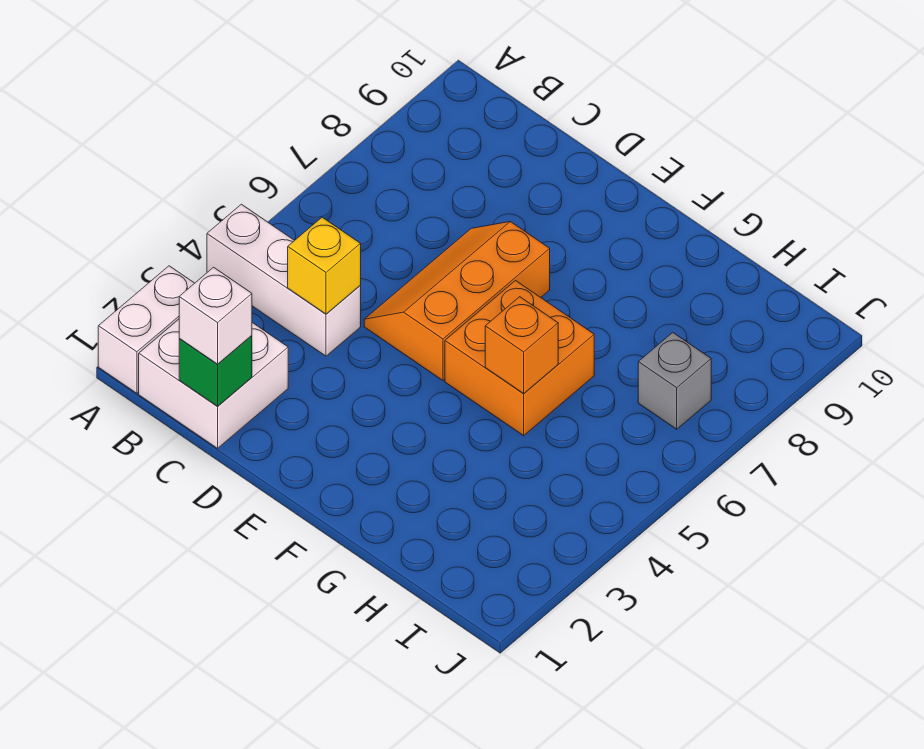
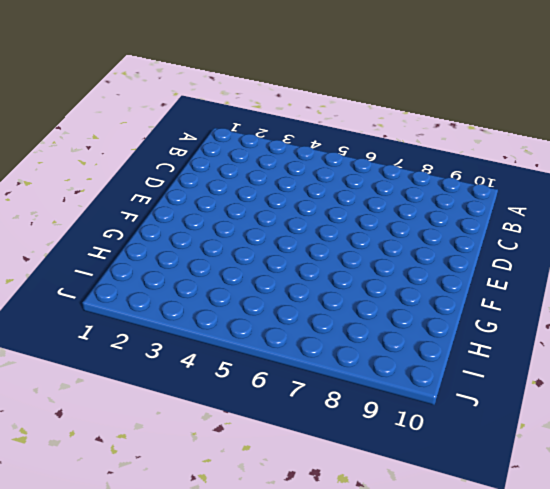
none -> white brick A1:A2 level 1
none -> white brick A4:C4 level 1

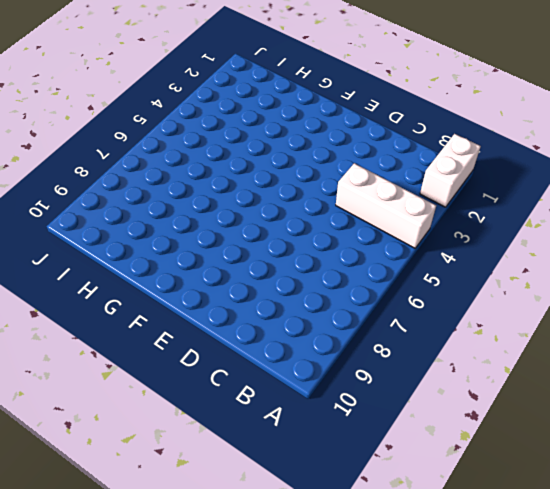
none -> white brick B1:C2 level 1
none -> orange slope D5:E7 level 1 top E

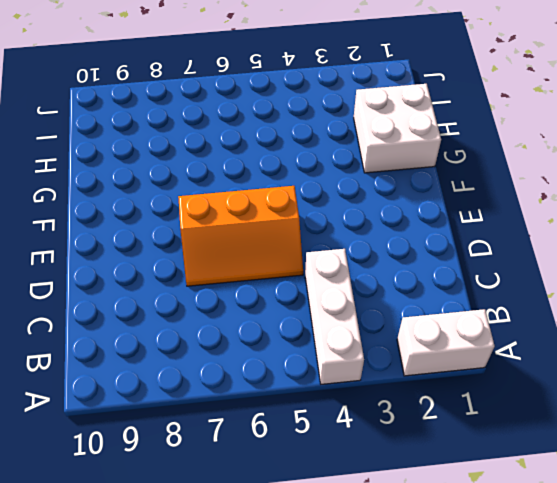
white brick G1:H2 level 1 -> white brick B1:C2 level 1
none -> orange brick F5:G6 level 1
none -> grey brick I7 level 1

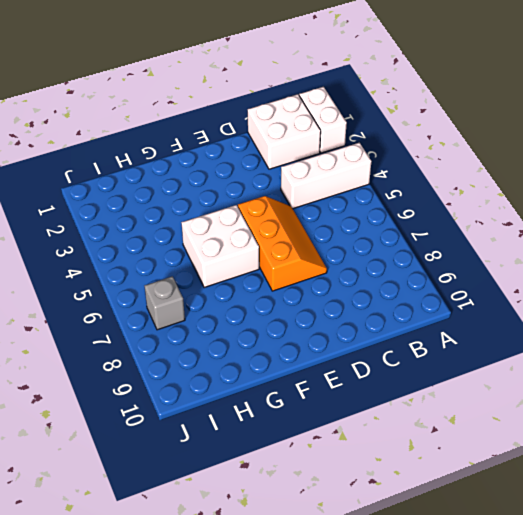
white brick F5:G6 level 1 -> orange brick F5:G6 level 1
none -> green brick C1 level 2
none -> yellow brick C4 level 2

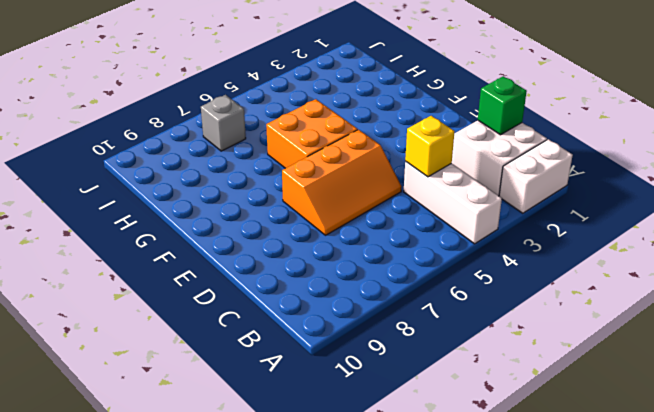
none -> orange brick G5 level 2
none -> white brick C1 level 3

